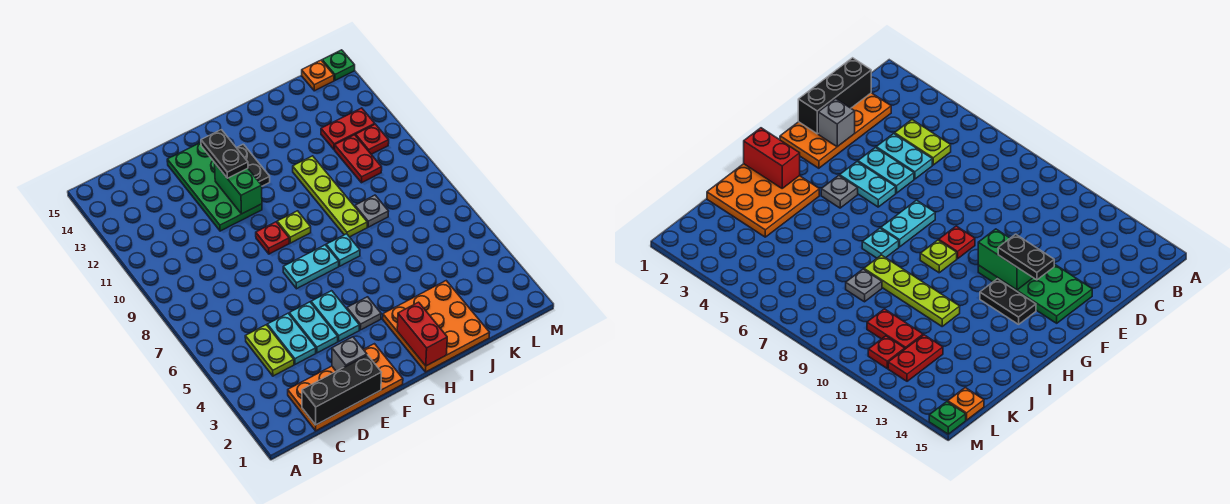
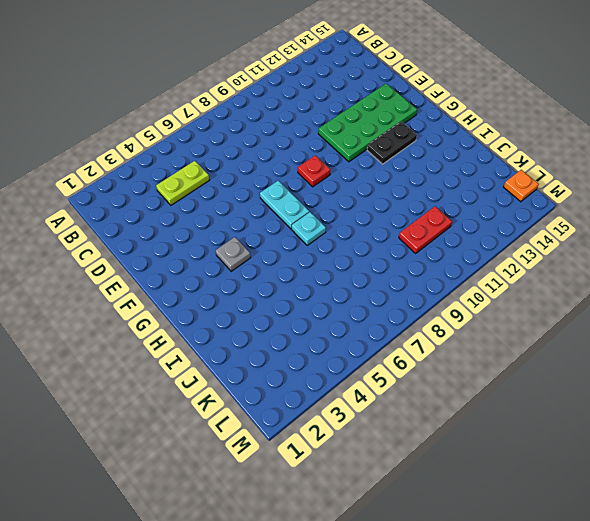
none -> orange plate C1:F2 level 1
none -> cyan plate D4:D5 level 1
none -> cyan plate E4:E5 level 1

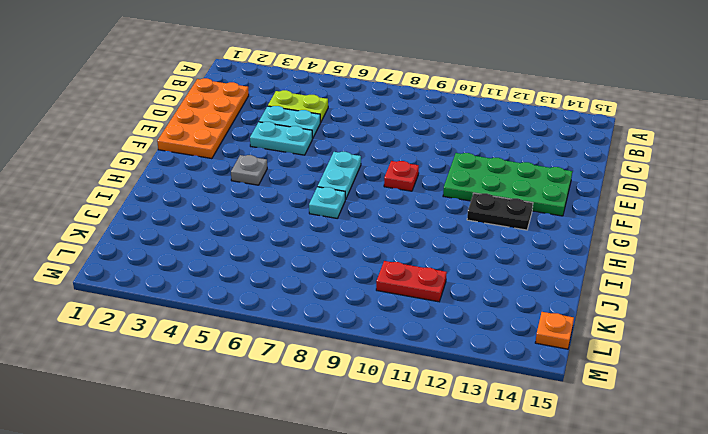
none -> cyan plate F4:F5 level 1
none -> lime plate G9 level 1
none -> orange plate H1:J3 level 1

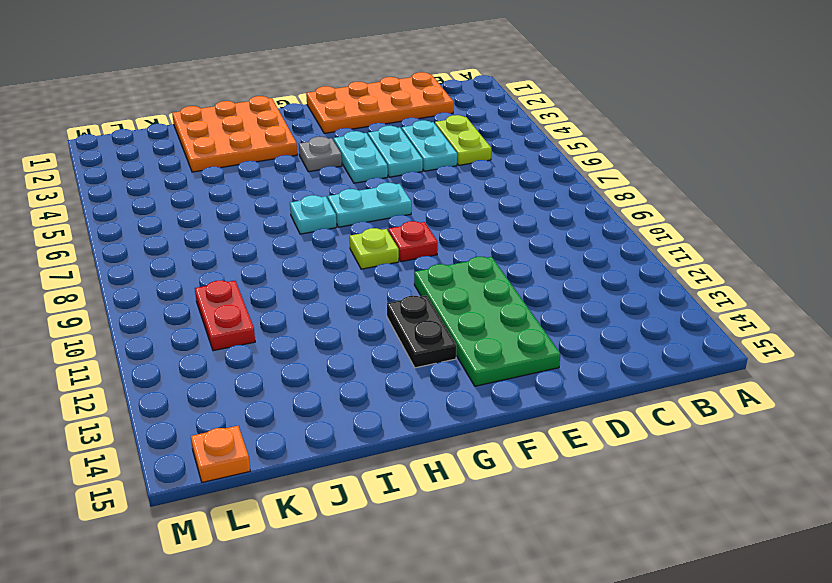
none -> lime plate I8:I11 level 1
none -> grey plate J8 level 1
none -> red plate K12:L12 level 1

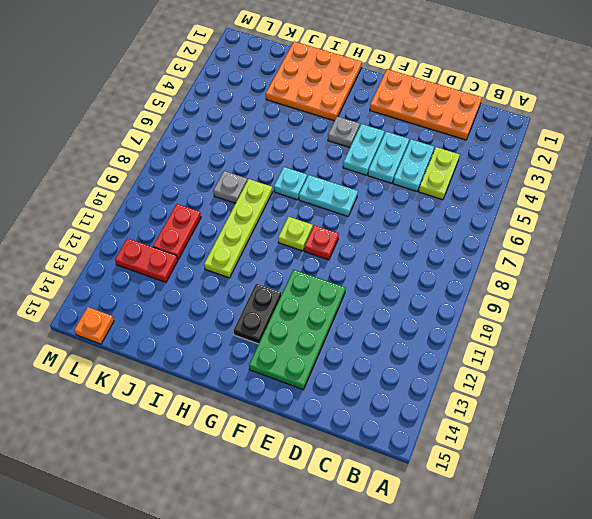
none -> red plate L11 level 1
none -> green plate M15 level 1
none -> black brick C1:E1 level 2

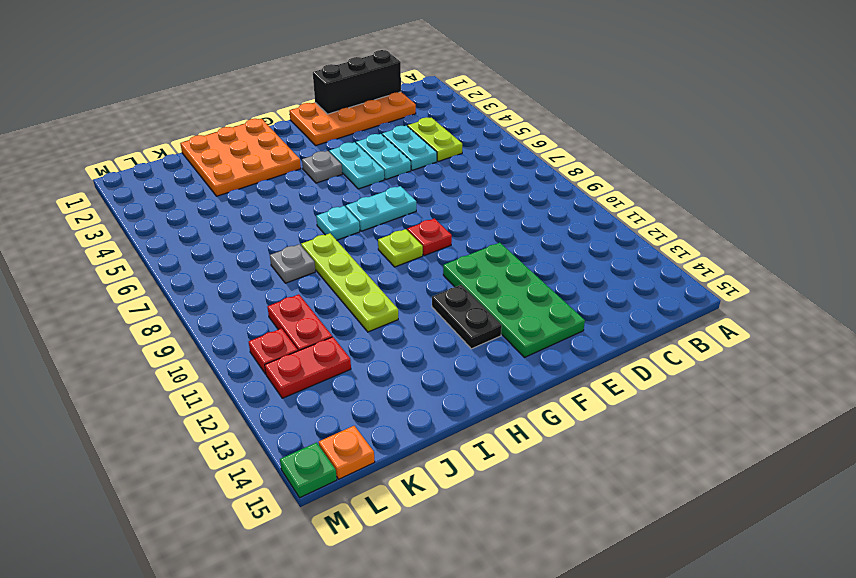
none -> grey brick E2 level 2
none -> green brick F11:F12 level 2
none -> red brick H1:H2 level 2

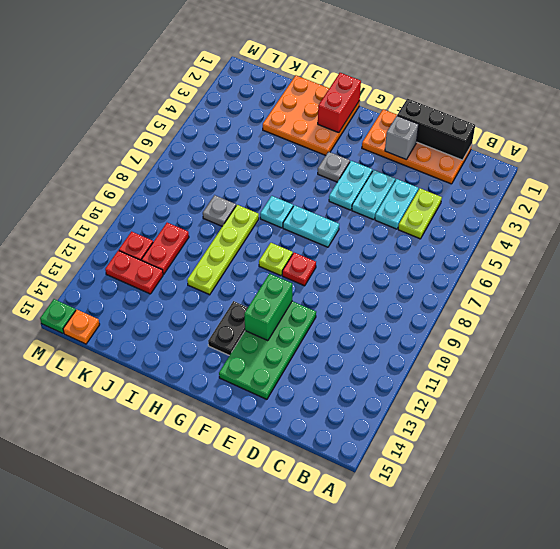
none -> black plate F12:F13 level 3

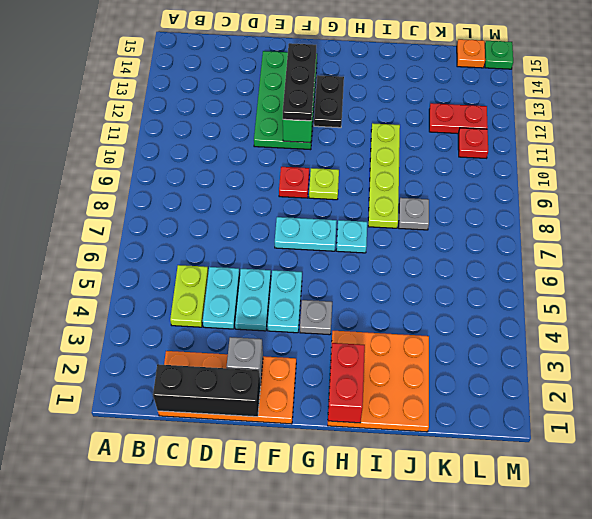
black plate F11:F13 level 3 -> black plate F12:F13 level 3
none -> red plate K10:K11 level 1

